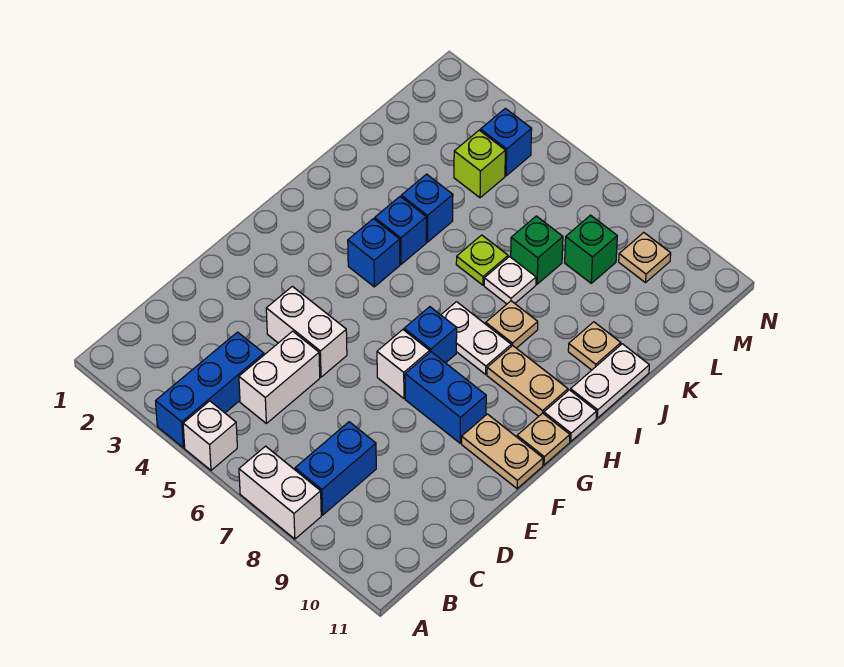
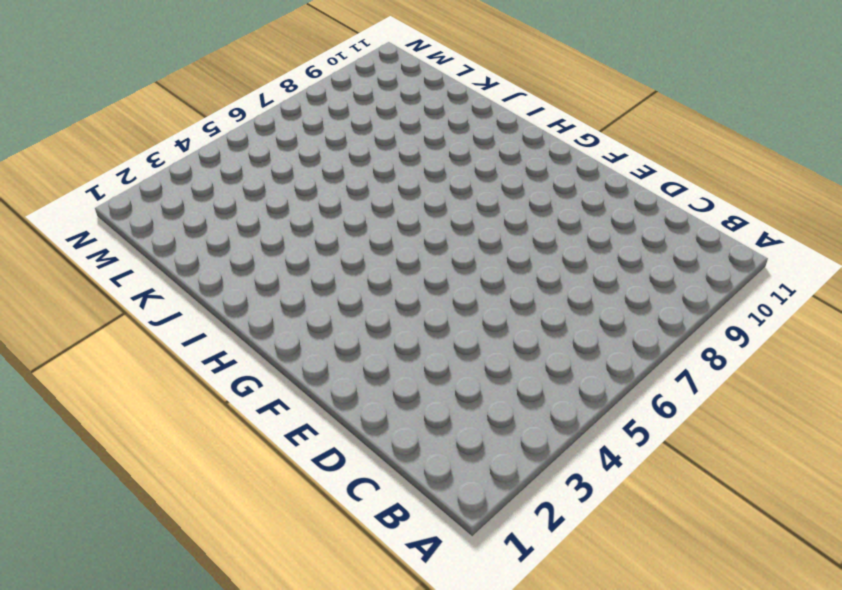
none -> blue brick A4:C4 level 1
none -> white brick A5 level 1
none -> white brick A7:A8 level 1

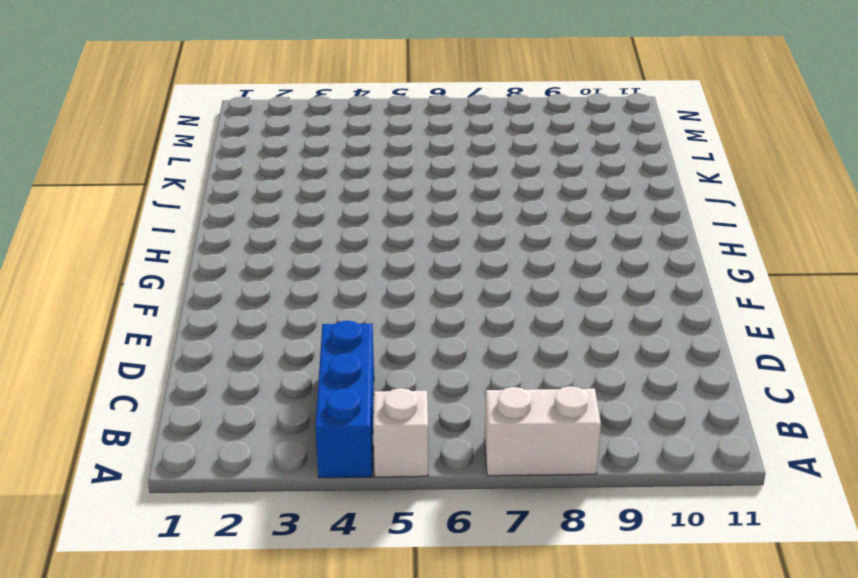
none -> blue brick B8:C8 level 1
none -> white brick C5:D5 level 1
none -> white brick E4:E5 level 1

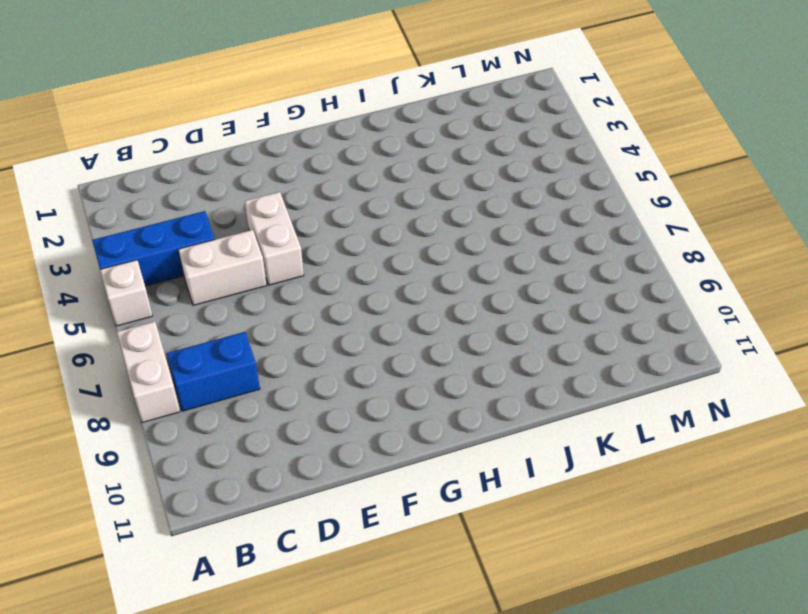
none -> white brick F7 level 1
none -> blue brick F8:F9 level 1
none -> tan plate F10:F11 level 1

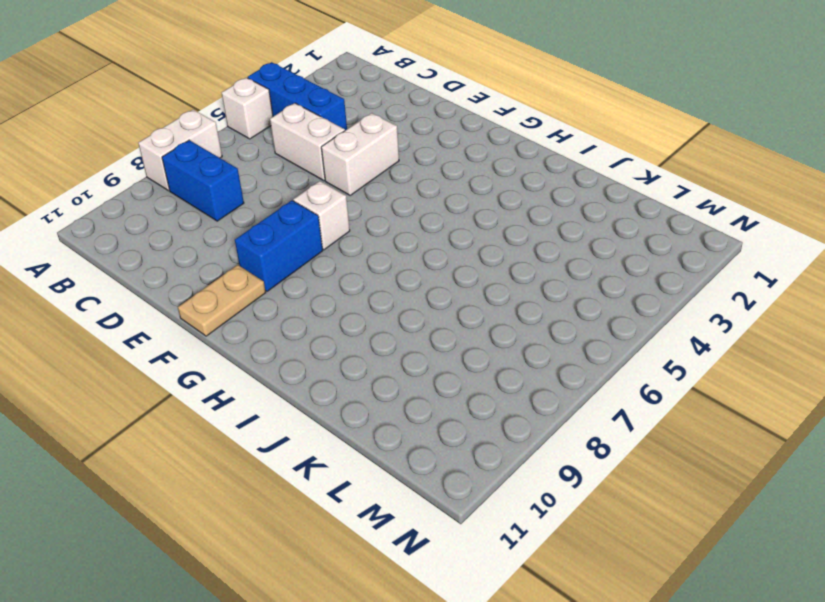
none -> blue brick G7 level 1
none -> tan plate G11 level 1
none -> blue brick H4 level 1

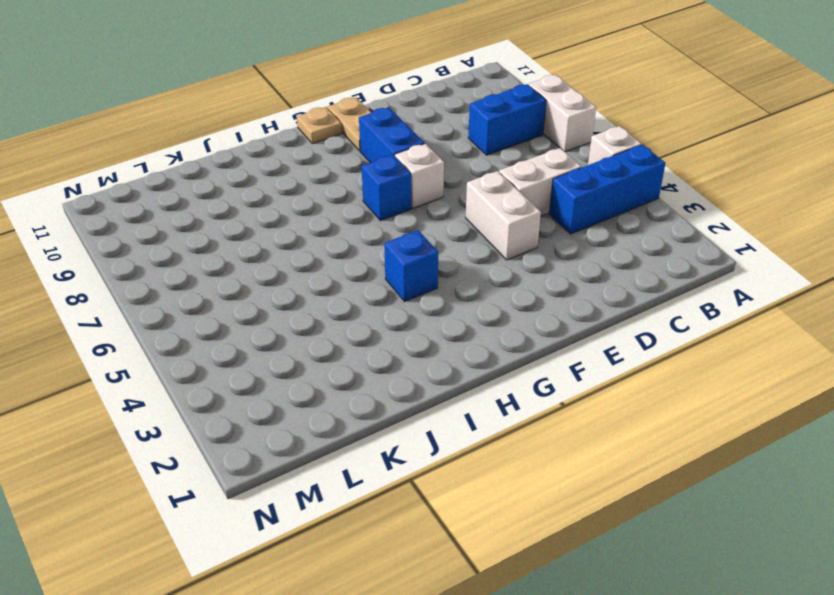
none -> white plate H7:H8 level 1
none -> tan plate H9:H10 level 1
none -> white plate H11 level 1

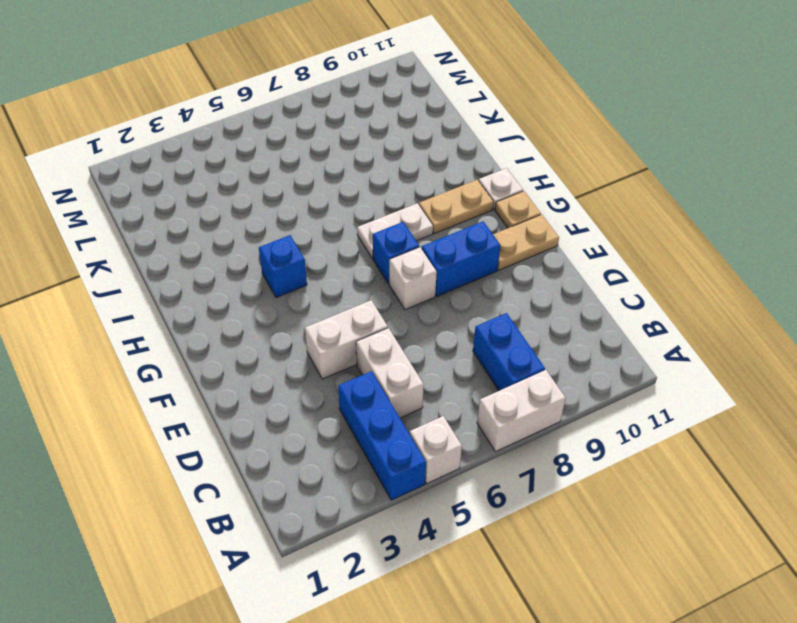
none -> blue brick I4 level 1
none -> tan plate I8 level 1
none -> white plate I11:J11 level 1

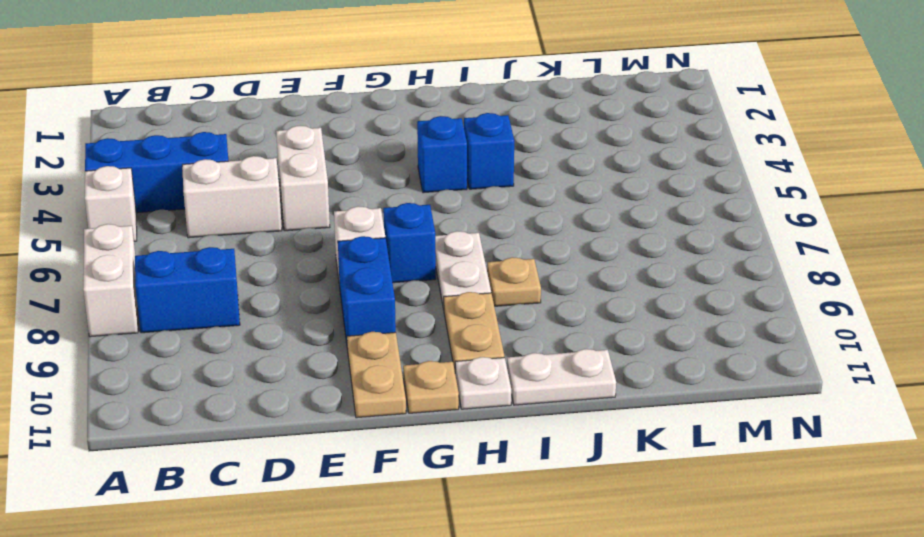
none -> blue brick J4 level 1
none -> lime plate J6 level 1
none -> white plate J7 level 1

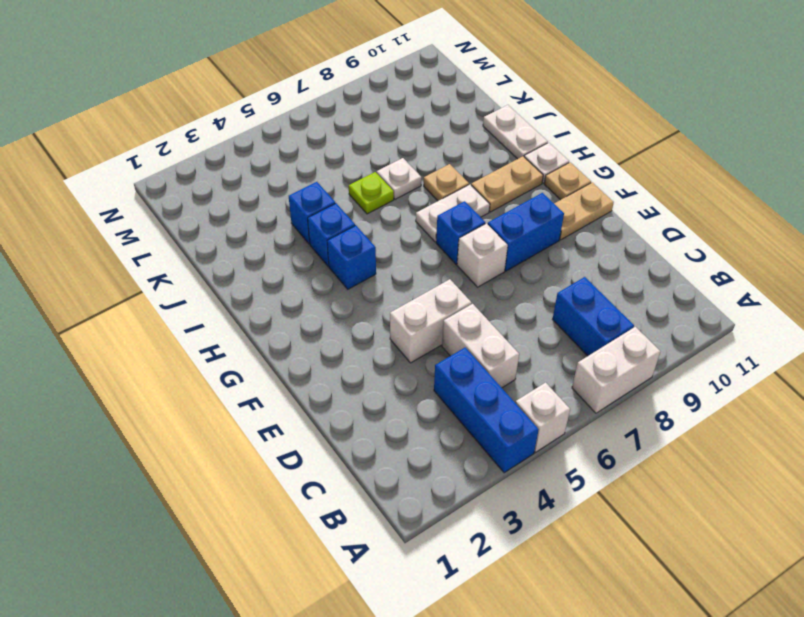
none -> tan plate J10 level 1
none -> green brick K7 level 1
none -> lime brick L4 level 1

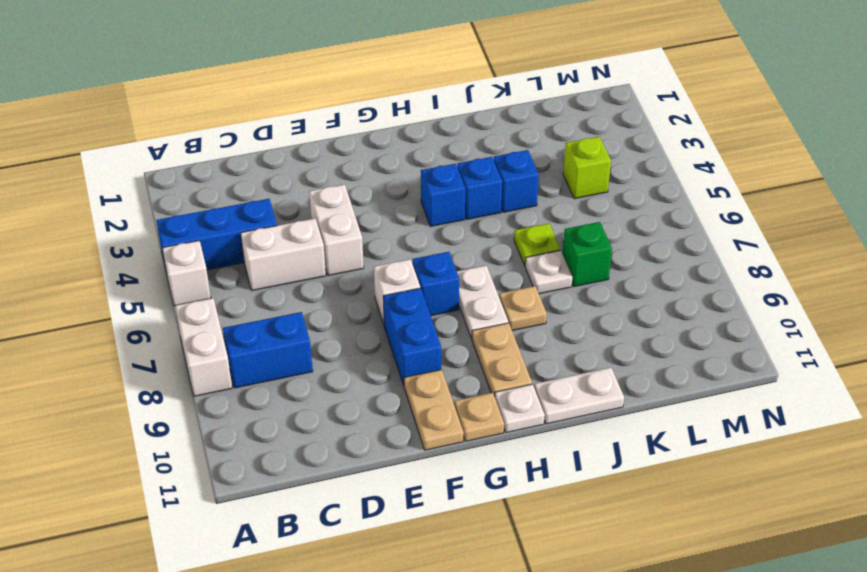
none -> tan plate J10 level 1
none -> green brick L8 level 1
none -> blue brick M4 level 1

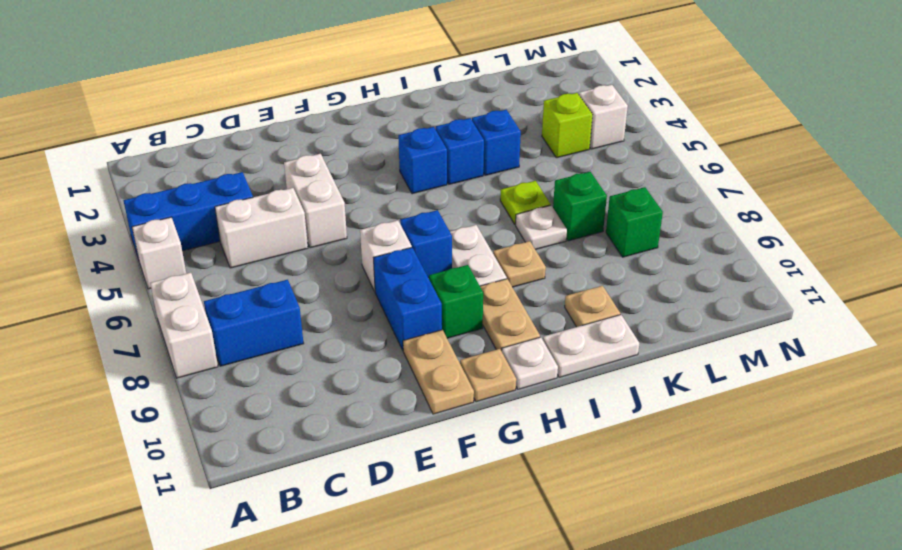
green brick G9 level 1 -> none
white brick M4 level 1 -> blue brick M4 level 1
none -> tan plate M9 level 1

